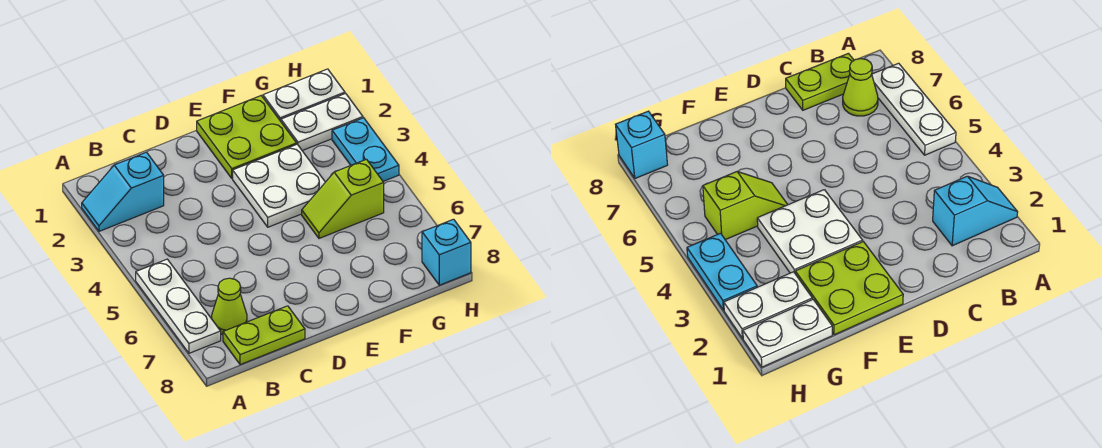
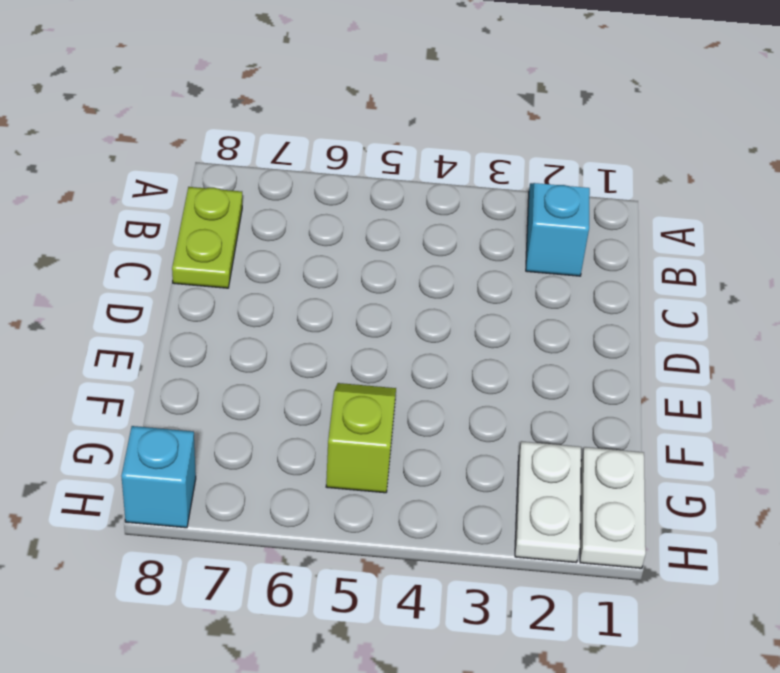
none -> white plate A5:A7 level 1
none -> lime cone B7 level 1

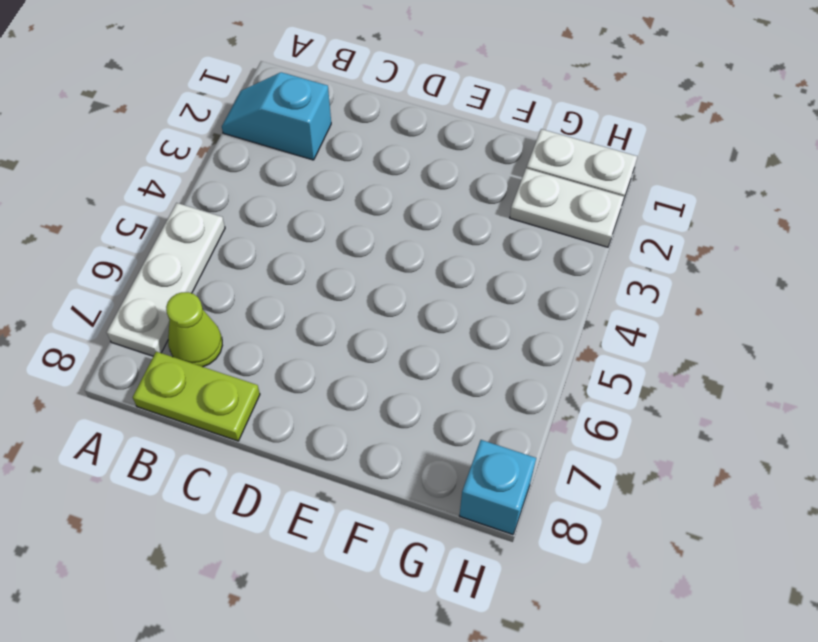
none -> lime plate E1:F2 level 1
none -> white plate E3:F4 level 1

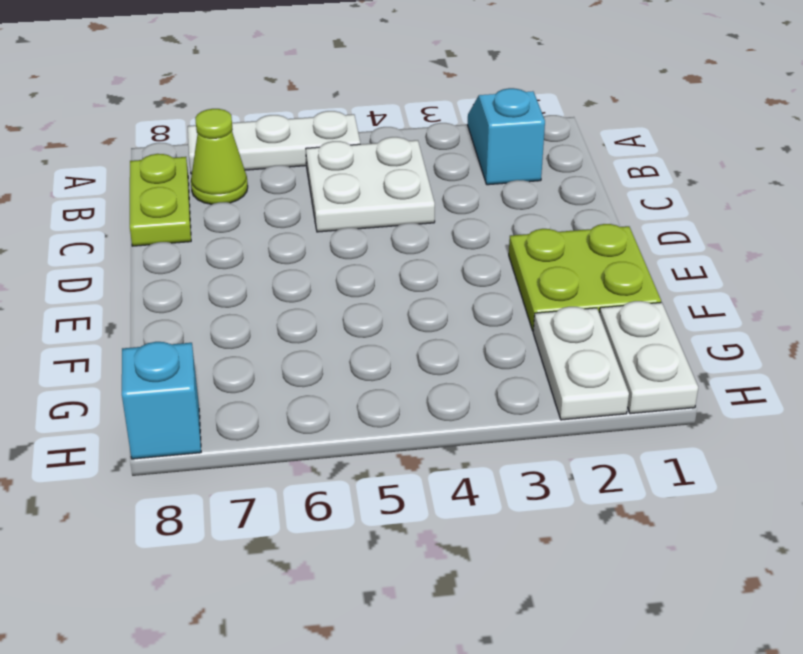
white plate B4:C5 level 1 -> white plate E3:F4 level 1
none -> lime slope F5:G5 level 1 top G
none -> cyan plate H3:H4 level 1

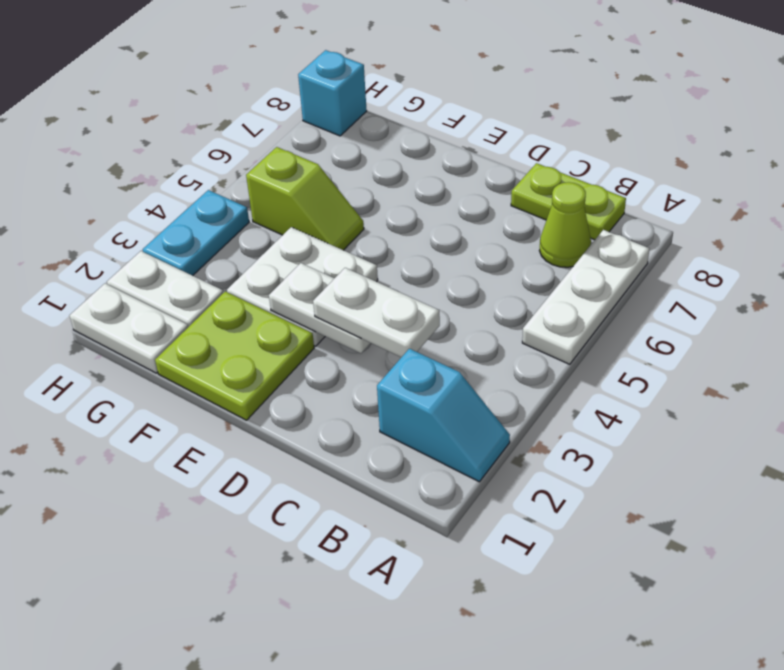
white plate C3:D3 level 3 -> none
white plate D3:E3 level 2 -> none

